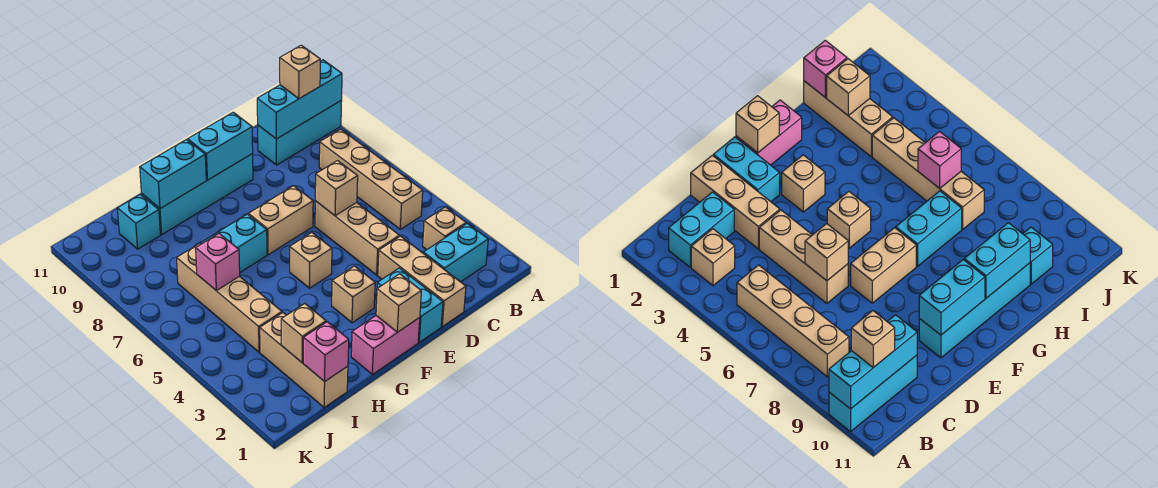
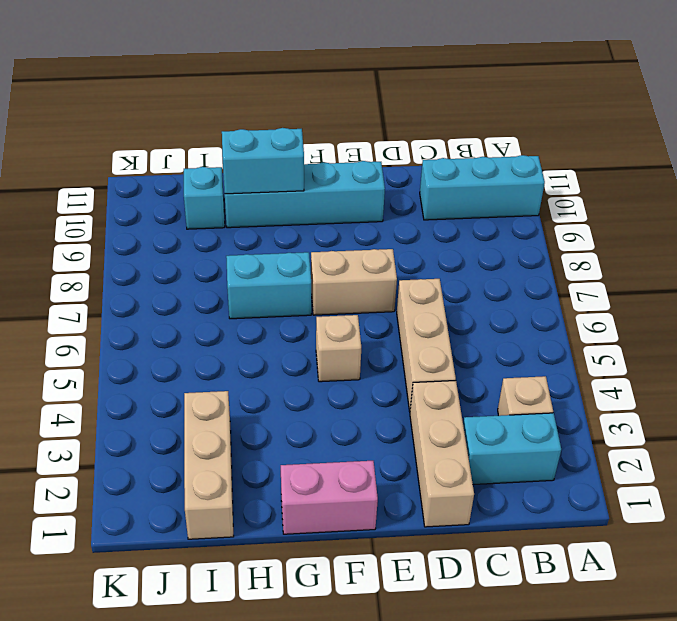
none -> tan brick B5:B8 level 1
none -> cyan brick E1:E2 level 1
none -> tan brick F3 level 1

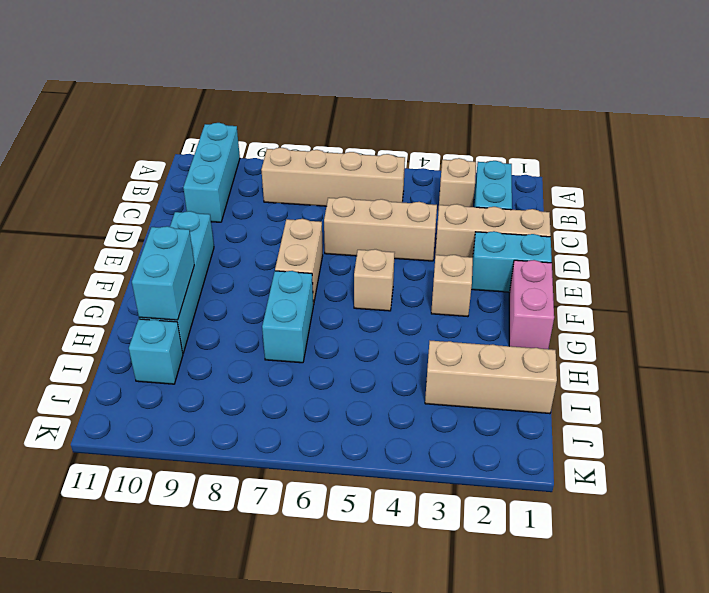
none -> tan brick I4:I7 level 1
none -> cyan brick A10:C10 level 2
none -> tan brick D6 level 2

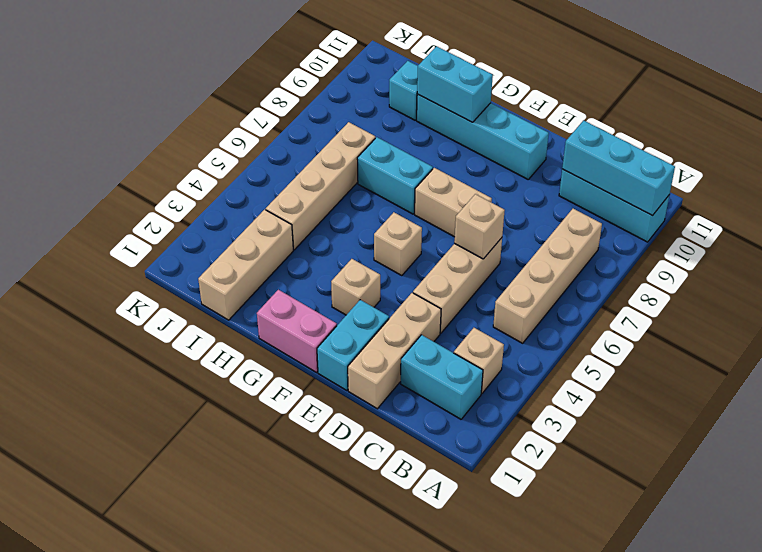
none -> cyan brick E10:F10 level 2
none -> tan brick F1 level 2
none -> pink brick I1 level 2

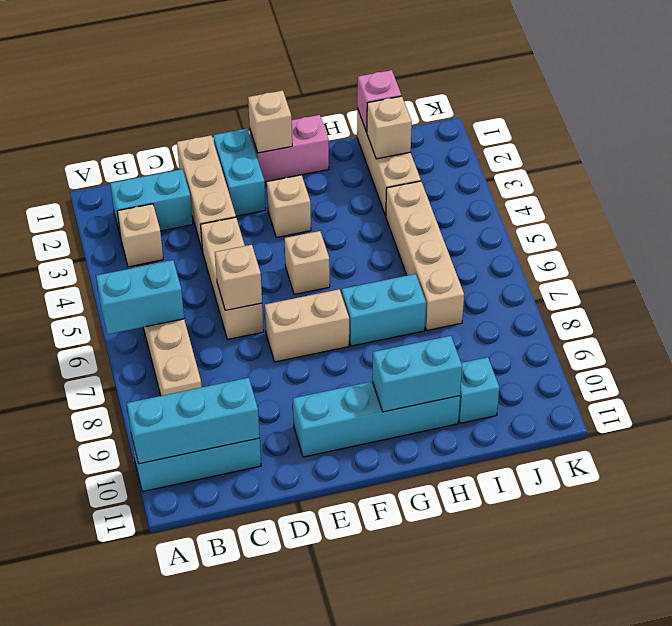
cyan brick A6:B6 level 2 -> cyan brick E10:F10 level 2
none -> pink brick I6 level 2
none -> tan brick B10 level 3

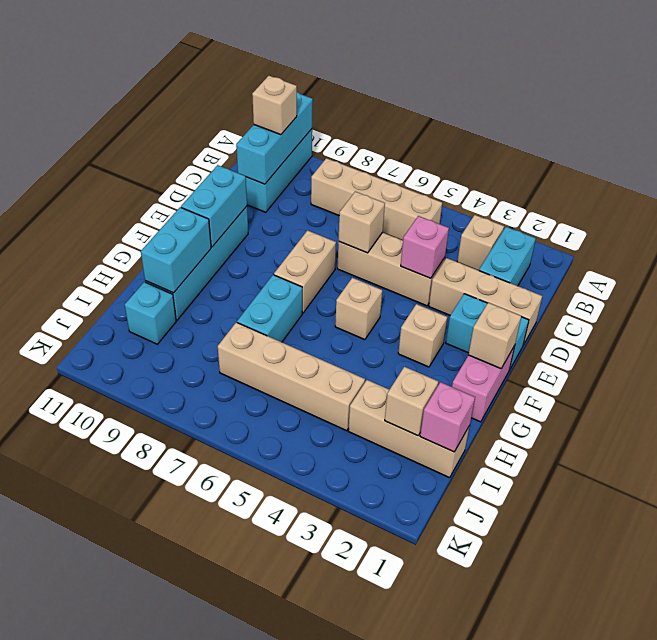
pink brick D4 level 2 -> pink brick I6 level 2

